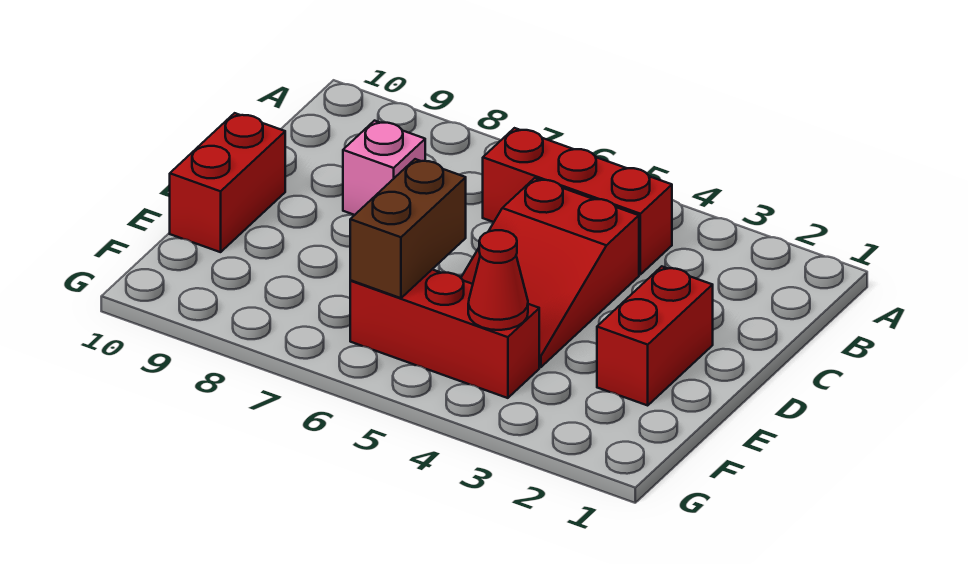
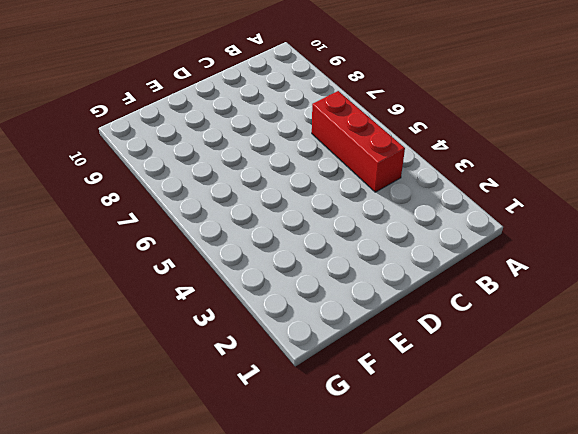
none -> red slope C4:E5 level 1 top C
none -> pink brick C8 level 1

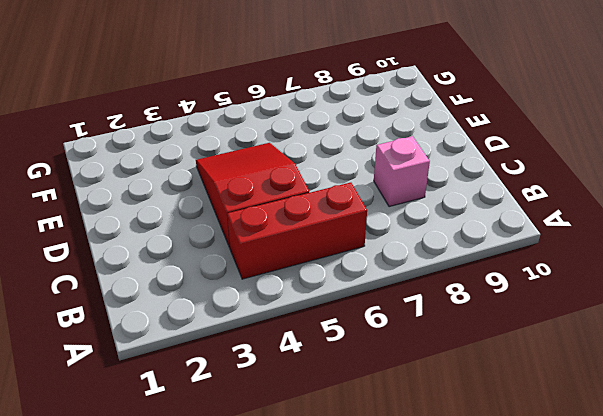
none -> red brick D2:E2 level 1
none -> red brick D10:E10 level 1

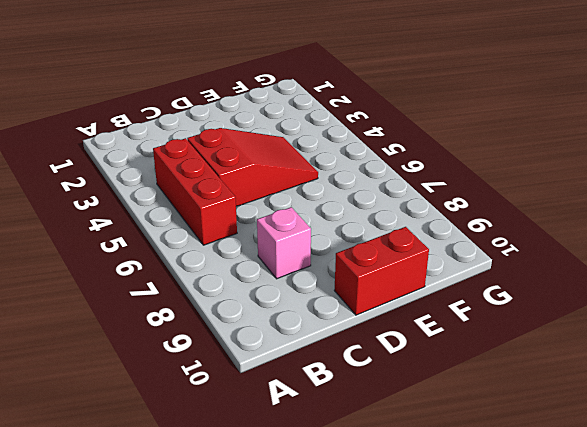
none -> red brick D2:E2 level 1
none -> red brick F4:F6 level 1

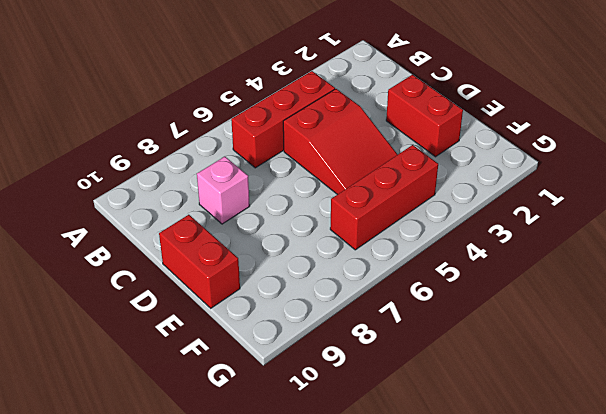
none -> brown brick E6:F6 level 2
none -> red cone F4 level 2

